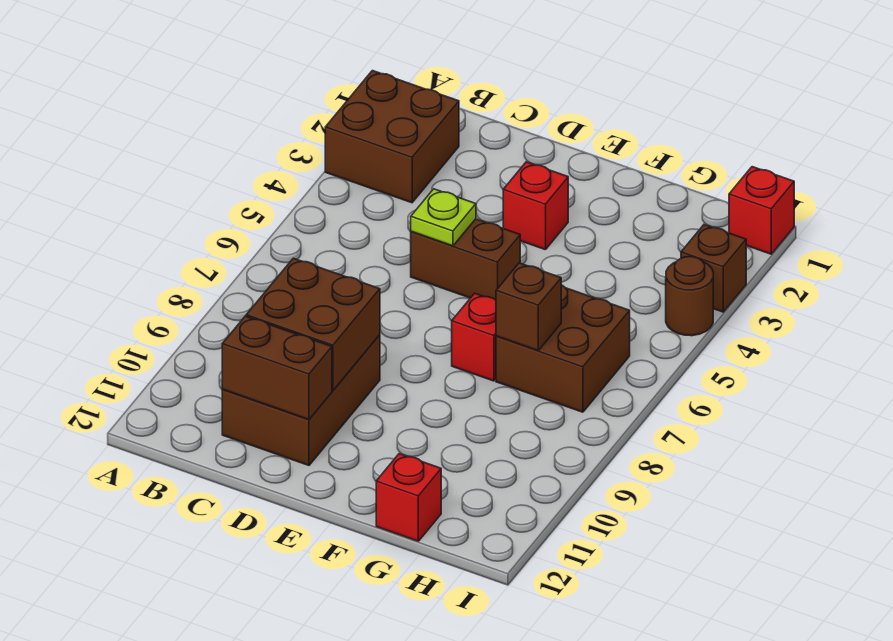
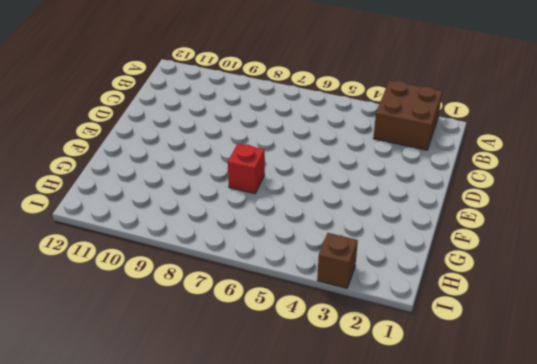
none -> brown brick C9:D11 level 1
none -> brown brick D5:E5 level 1
none -> red brick E3 level 1

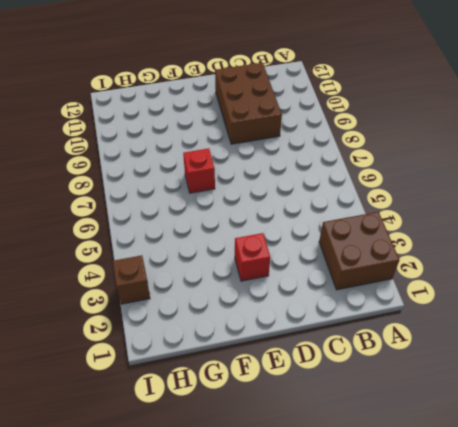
none -> brown brick D5:E5 level 1
none -> brown brick G6:H7 level 1
none -> red brick G12 level 1

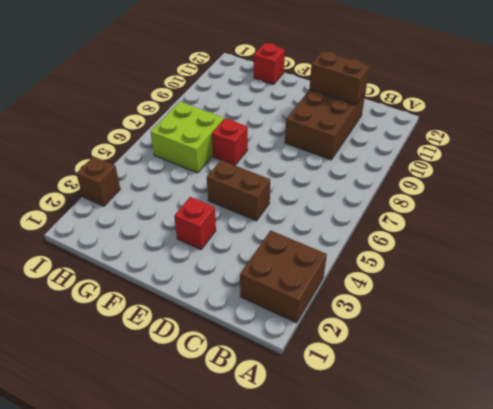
lime brick G6:H7 level 1 -> brown brick G6:H7 level 1
none -> red brick I1 level 1
none -> brown round brick I4 level 1
none -> brown brick C9:D10 level 2

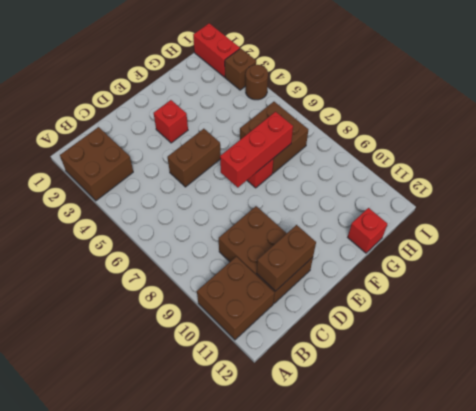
brown brick A10:B11 level 1 -> brown brick C9:D10 level 2
red brick E7:G7 level 2 -> brown brick G7 level 2
red brick I1:I2 level 1 -> red brick I1 level 1
none -> lime plate D5 level 2

